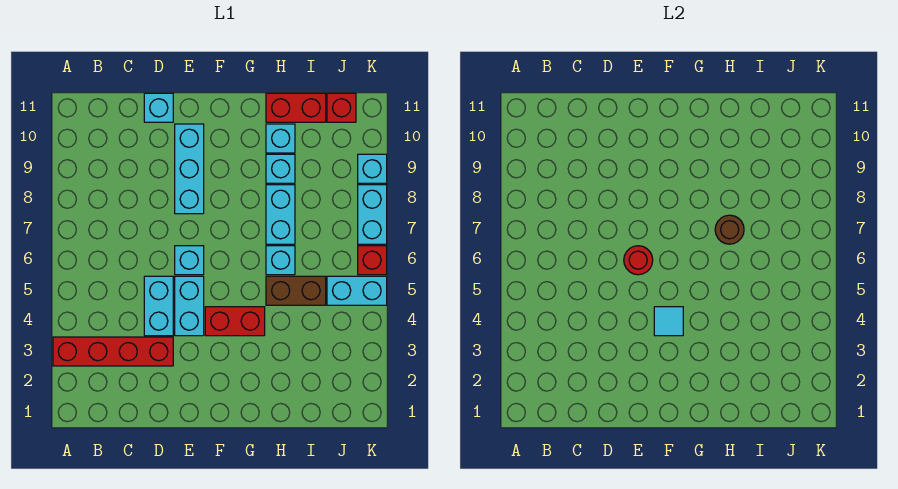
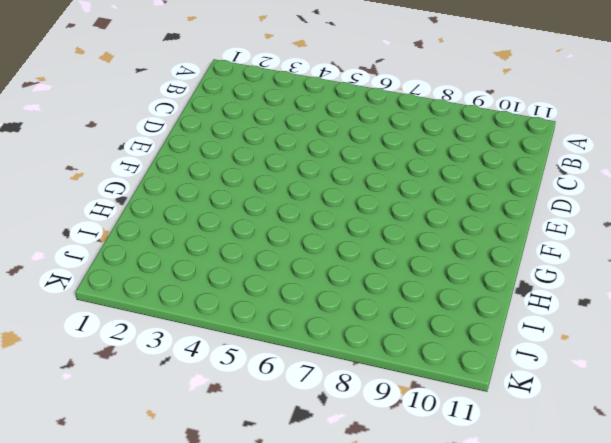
none -> red brick A3:D3 level 1
none -> cyan brick D4:D5 level 1
none -> cyan brick D11 level 1

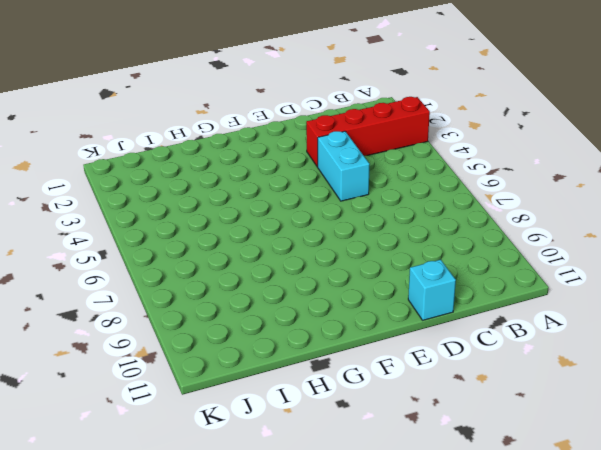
none -> cyan brick E4:E5 level 1
none -> cyan brick E6 level 1
none -> cyan brick E8:E10 level 1

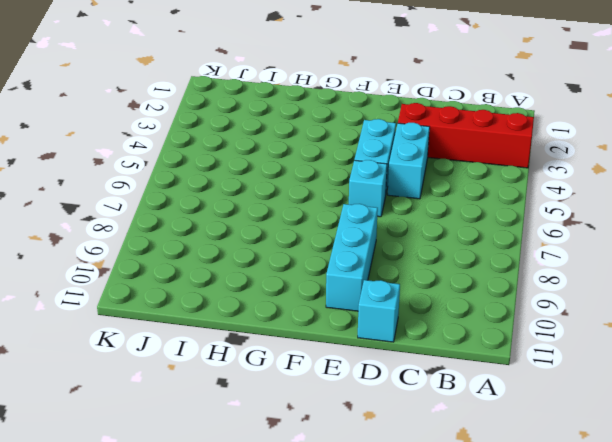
none -> red brick F4:G4 level 1
none -> brown brick H5:I5 level 1
none -> cyan brick H6 level 1

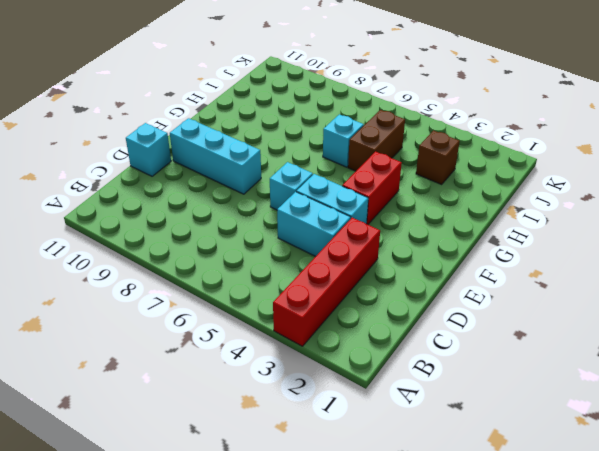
brown brick I3 level 1 -> none
none -> cyan brick H7:H8 level 1
none -> cyan brick H9 level 1
none -> cyan brick H10 level 1

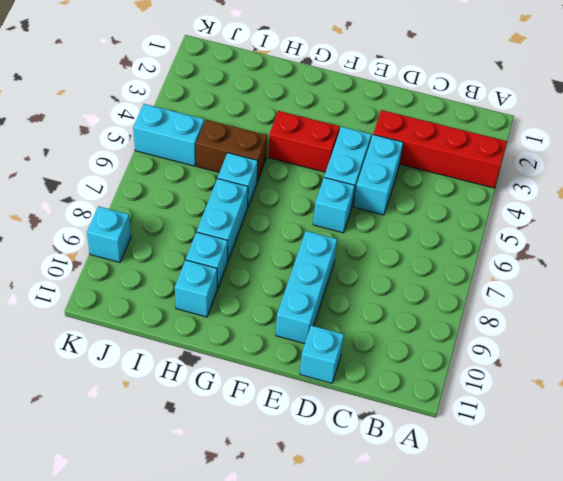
none -> red brick H11:I11 level 1
none -> red brick J11 level 1
none -> red brick K6 level 1

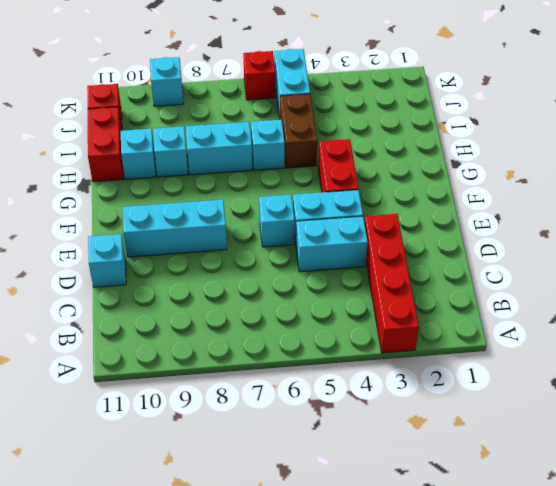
none -> cyan brick K7:K8 level 1
none -> red round brick E6 level 2
none -> cyan tile F4 level 2

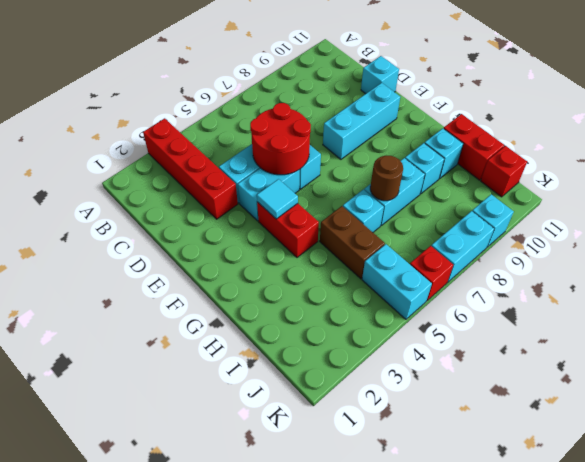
red round brick D5:E6 level 2 -> red round brick E6 level 2

